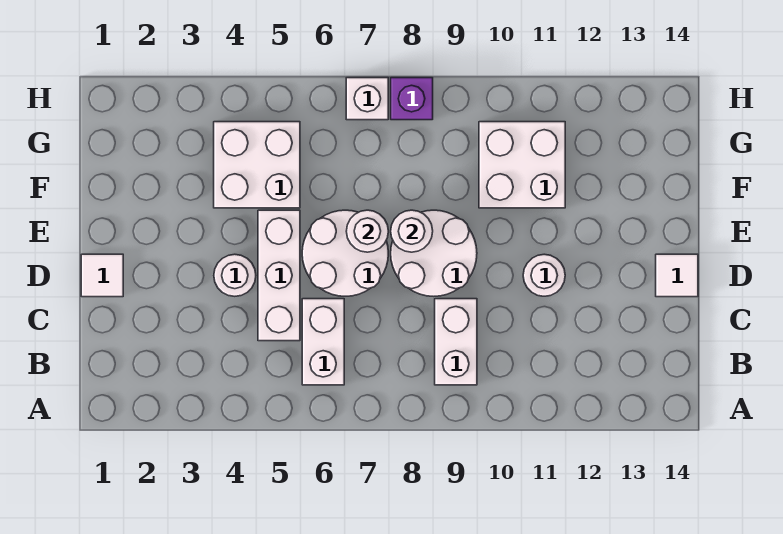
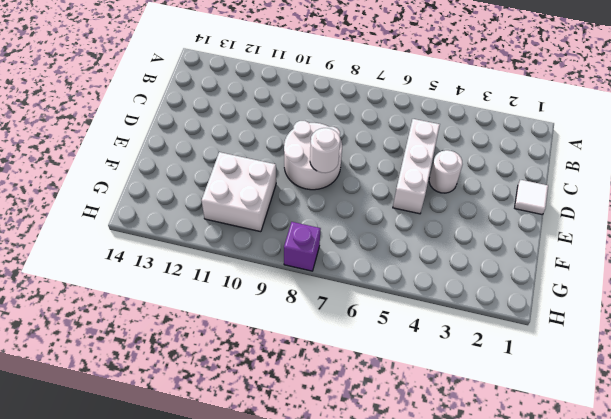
none -> white brick B6:C6 level 1
none -> white brick B9:C9 level 1
none -> white round brick D6:E7 level 1

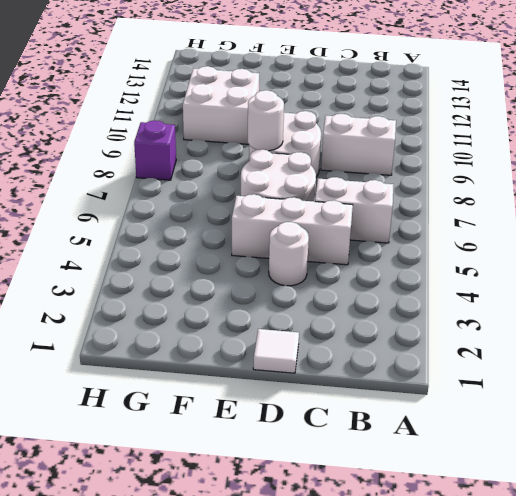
none -> white round brick D11 level 1
none -> white tile D14 level 1
none -> white brick F4:G5 level 1

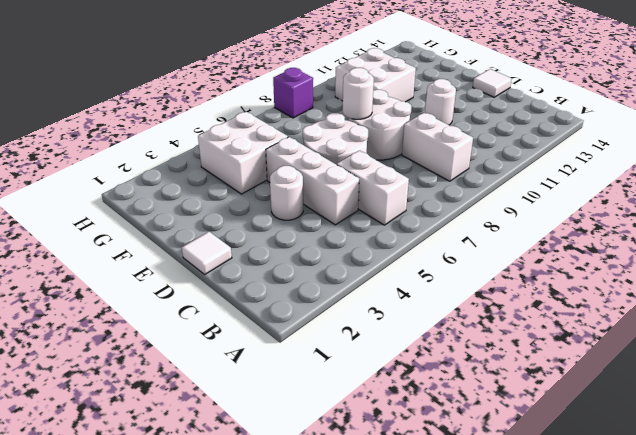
none -> white brick H7 level 1
none -> white round brick E7 level 2

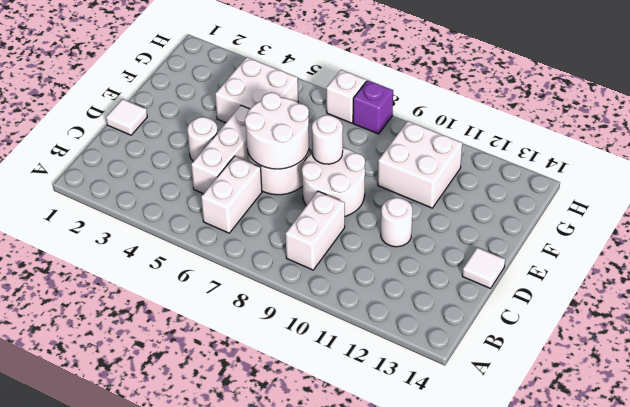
white round brick D6:E7 level 2 -> white round brick E7 level 2

